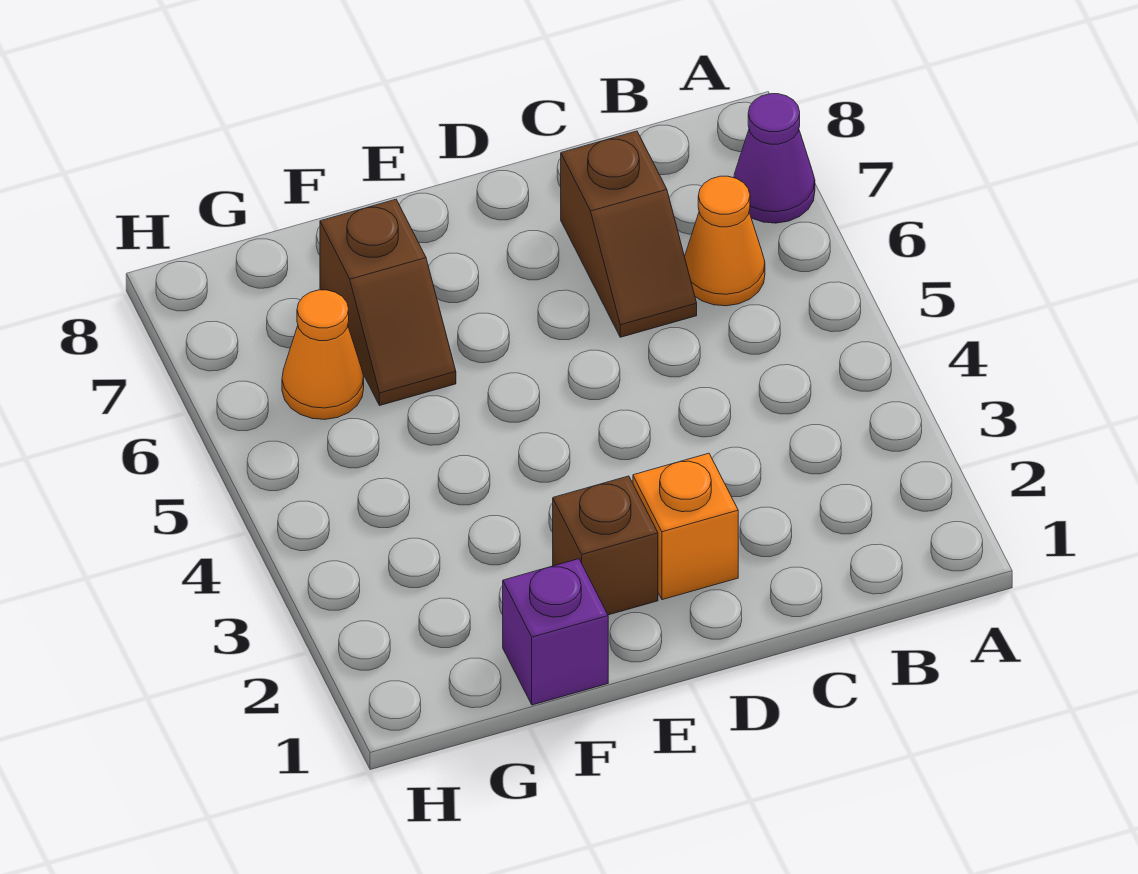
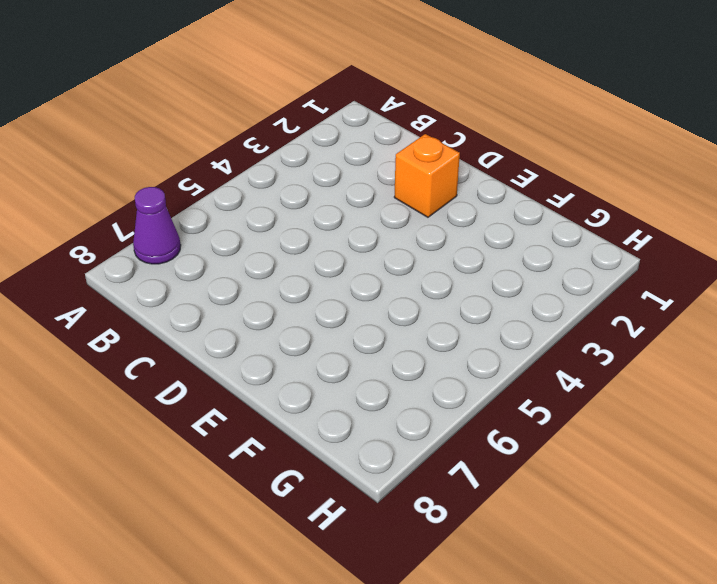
none -> orange cone B6 level 1
none -> brown slope C6:C7 level 1 top 7

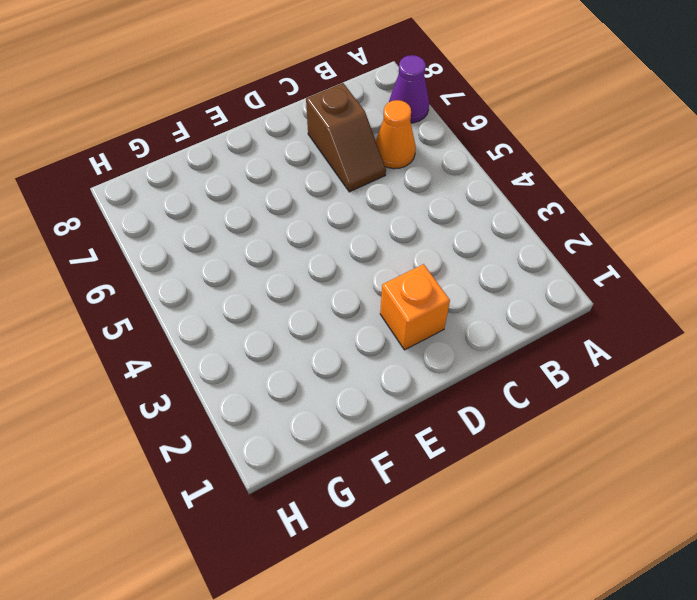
none -> brown brick E2 level 1
none -> purple brick F1 level 1

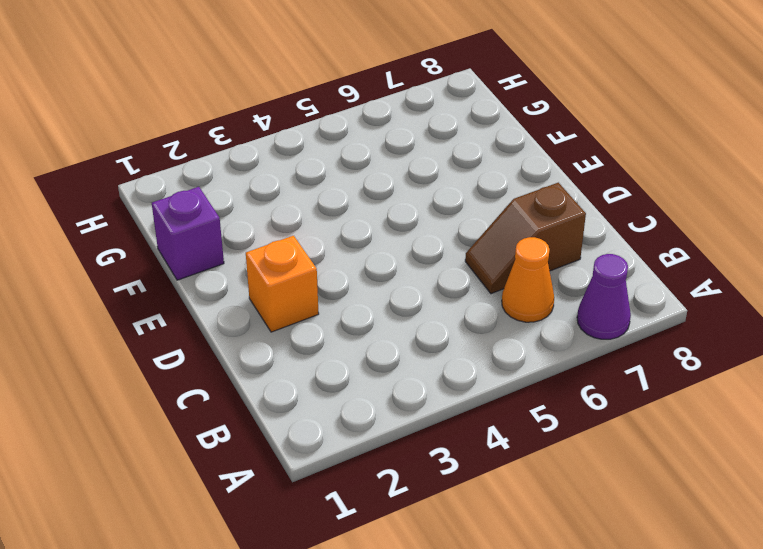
none -> brown brick E2 level 1
none -> brown slope F6:F7 level 1 top 7

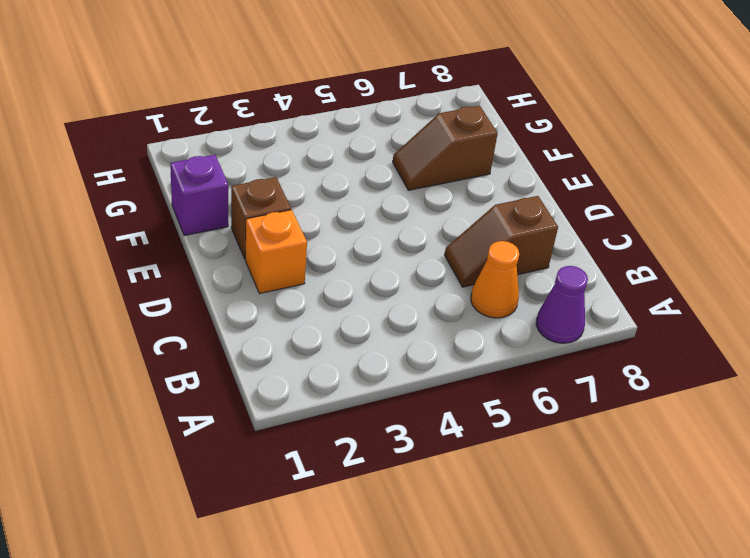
none -> orange cone G6 level 1

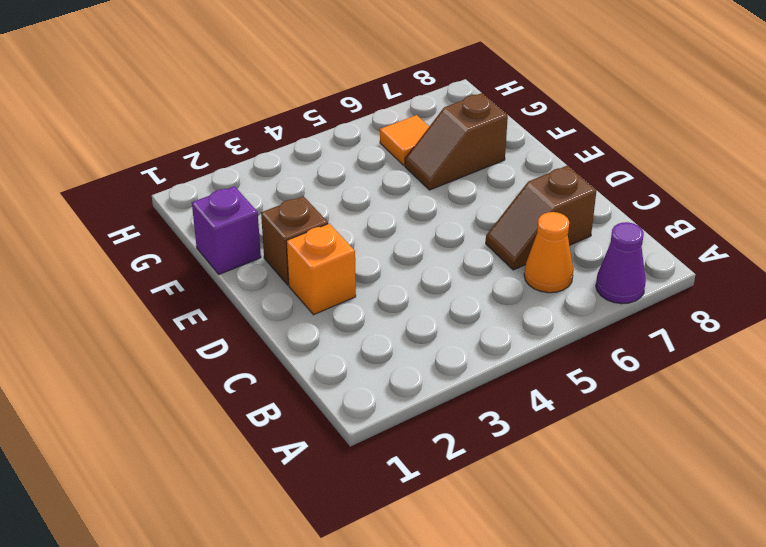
orange tile G6 level 1 -> orange cone G6 level 1

